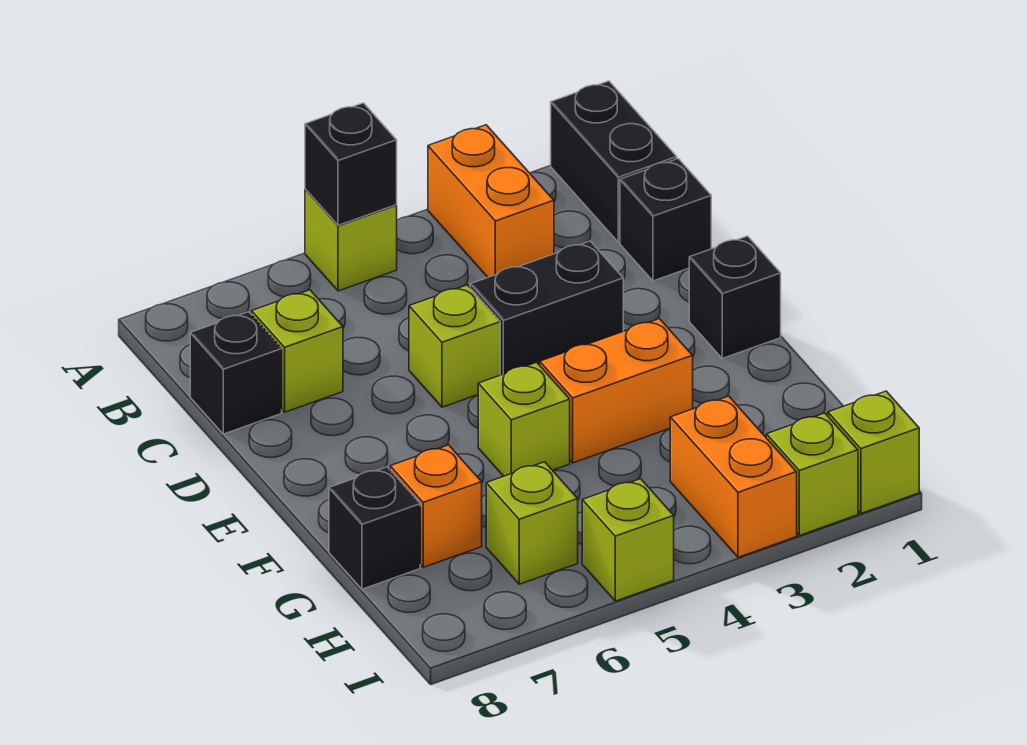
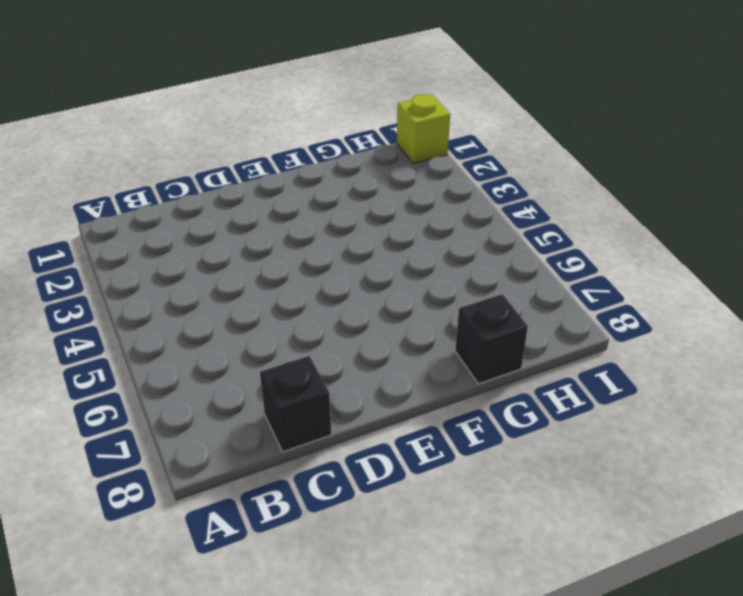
none -> black brick A1:B1 level 1
none -> orange brick A3:B3 level 1
none -> lime brick A5 level 1

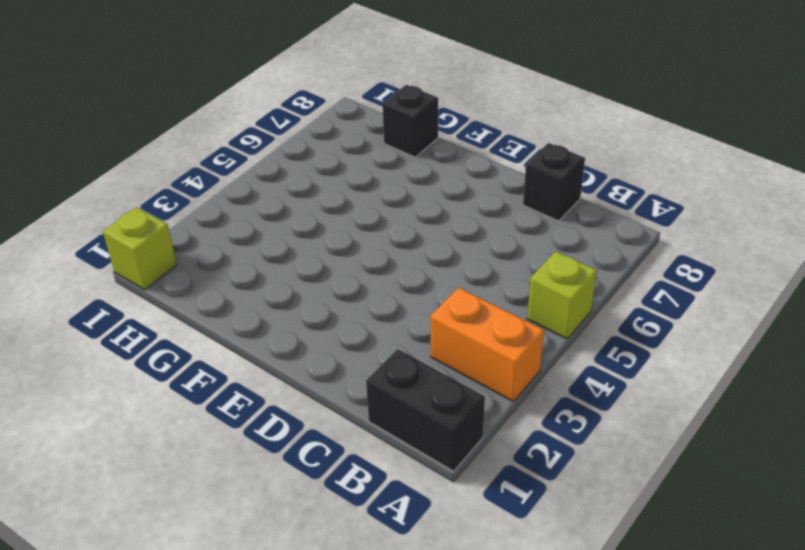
none -> black brick C1 level 1
none -> lime brick C7 level 1
none -> black brick D3:D4 level 1

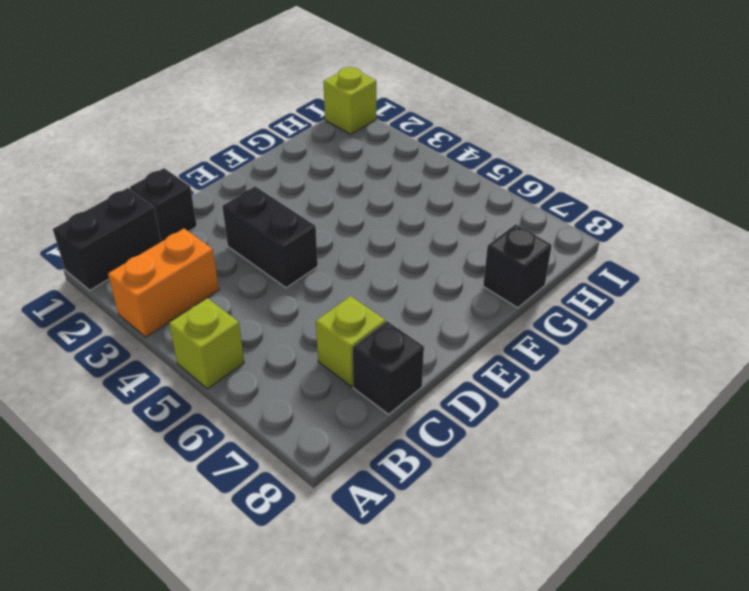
none -> lime brick D5 level 1
none -> black brick E1 level 1
none -> orange brick F3:F4 level 1

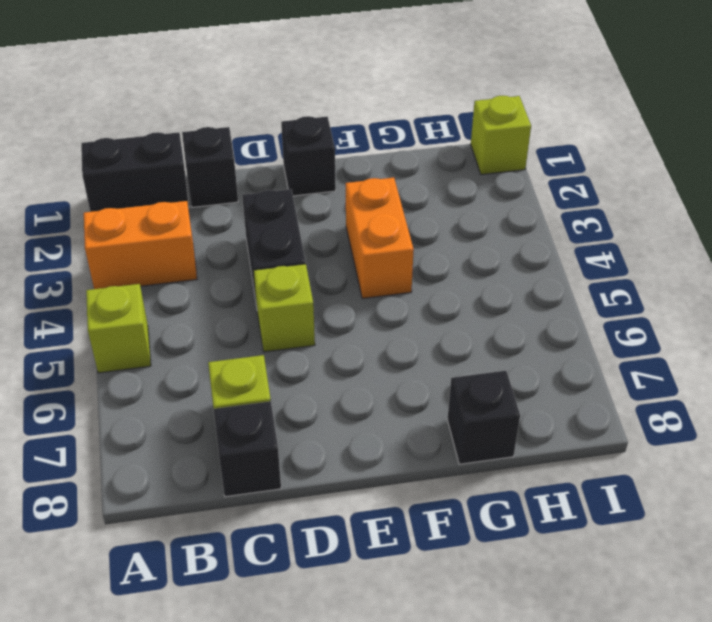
none -> lime brick F5 level 1
none -> orange brick G7 level 1
none -> orange brick H3:I3 level 1

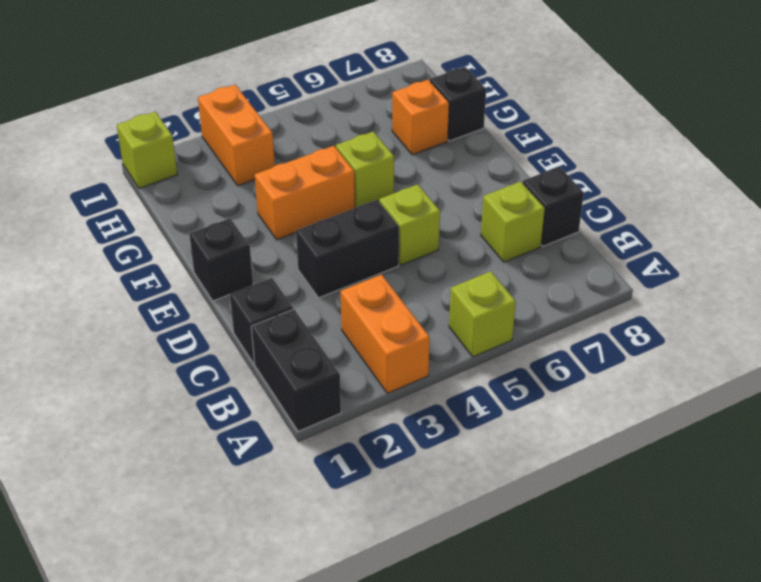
none -> lime brick H6 level 1
none -> lime brick I2 level 1
none -> lime brick I5 level 1

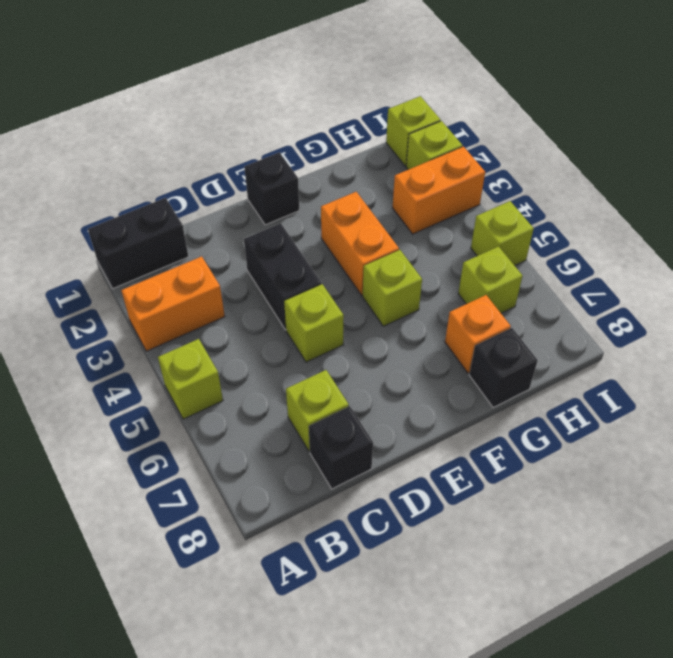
none -> black brick C1 level 1
none -> black brick A5 level 2

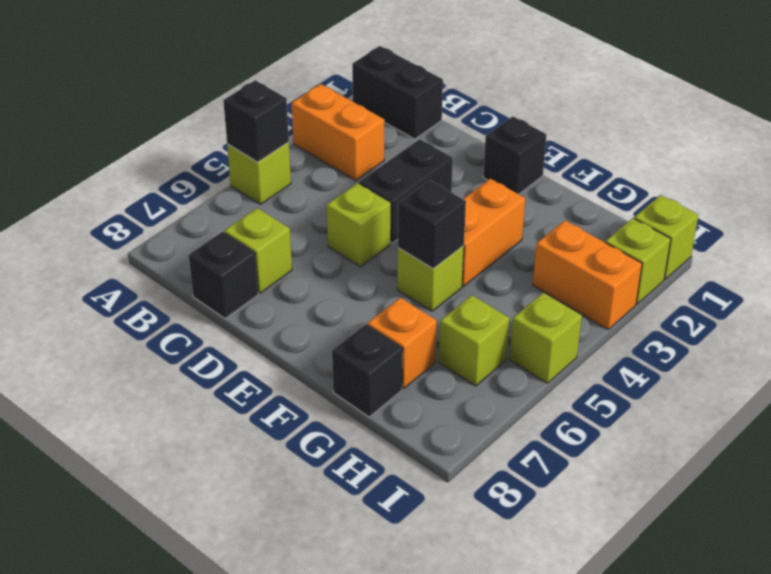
black brick F5 level 2 -> black brick C1 level 1

